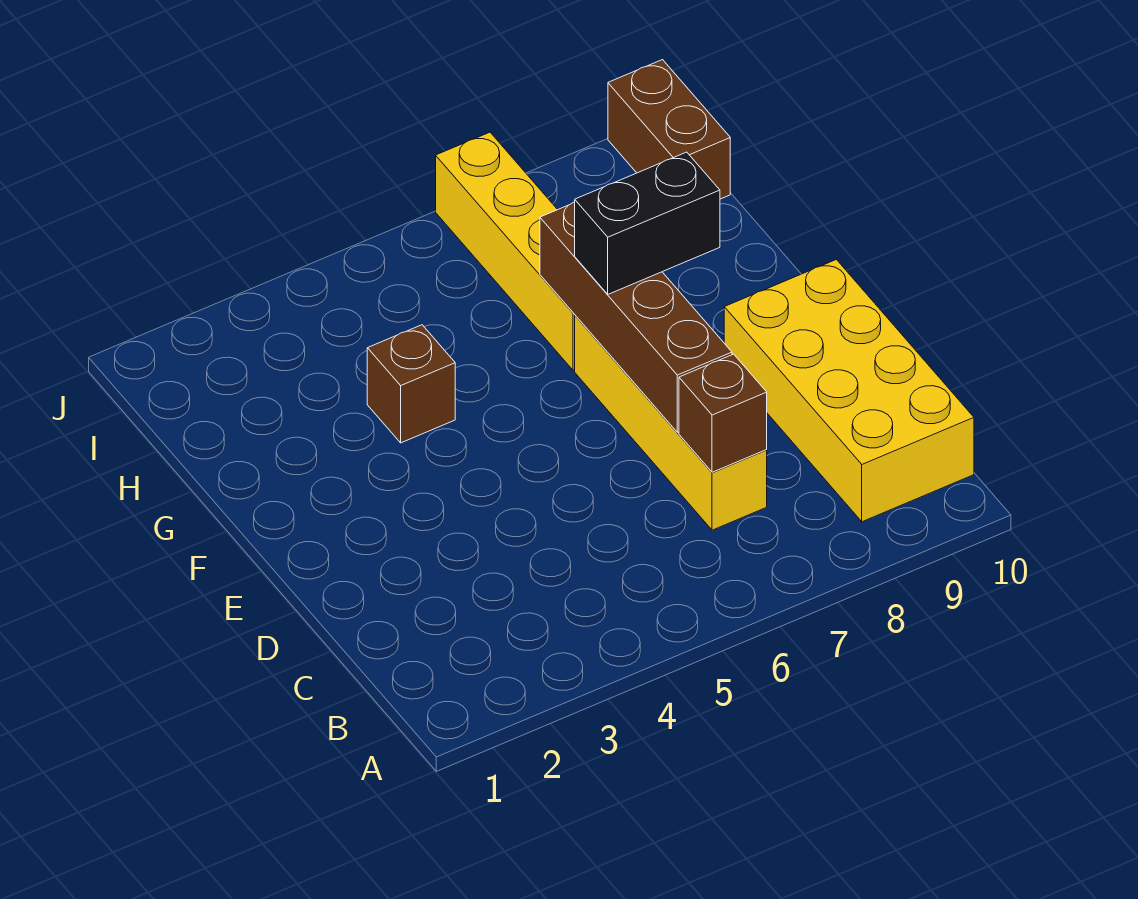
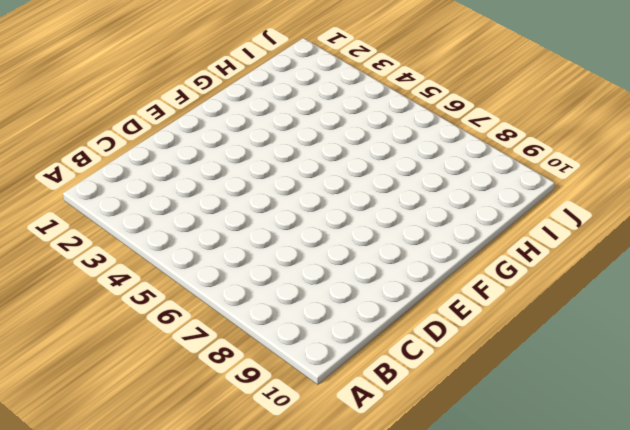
none -> yellow brick B9:E10 level 1
none -> yellow brick C7:F7 level 1

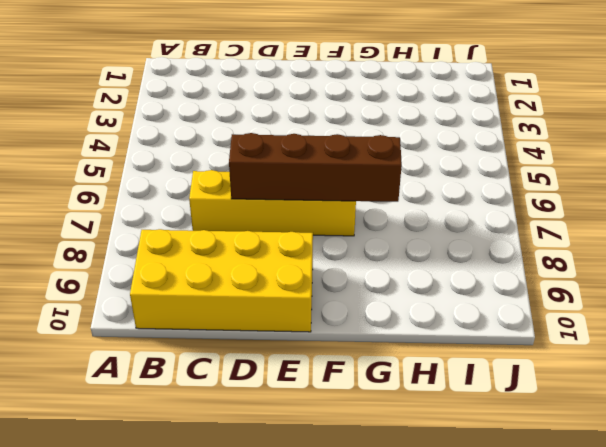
none -> brown brick G4 level 1
none -> yellow brick G7:J7 level 1

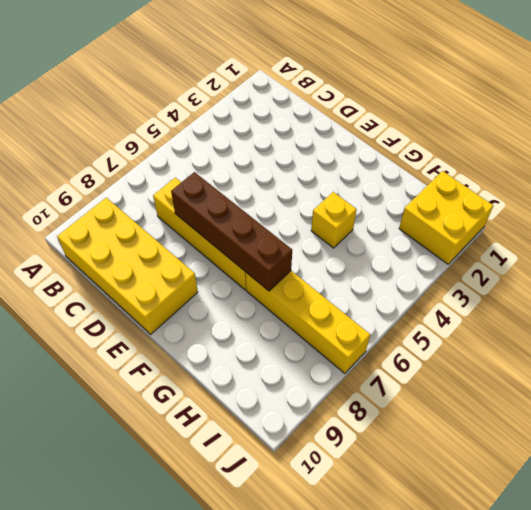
yellow brick G4 level 1 -> brown brick G4 level 1
yellow brick I1:J2 level 1 -> none
none -> brown brick I10:J10 level 1
none -> brown brick C7 level 2

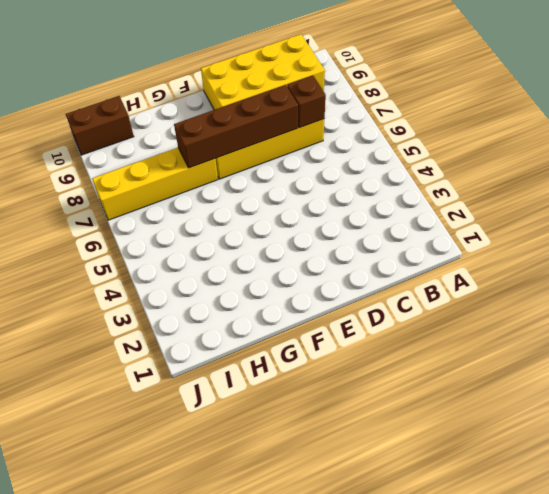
none -> brown brick G4 level 1
none -> black brick F7:F8 level 3

